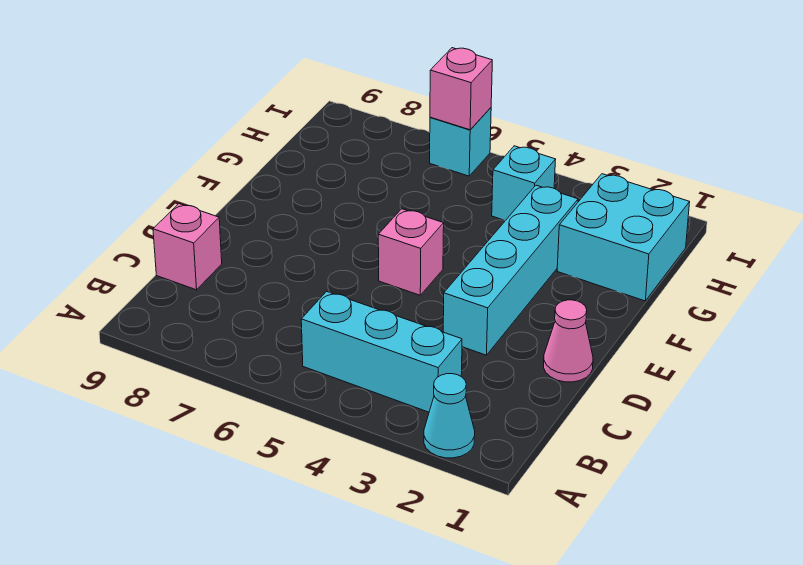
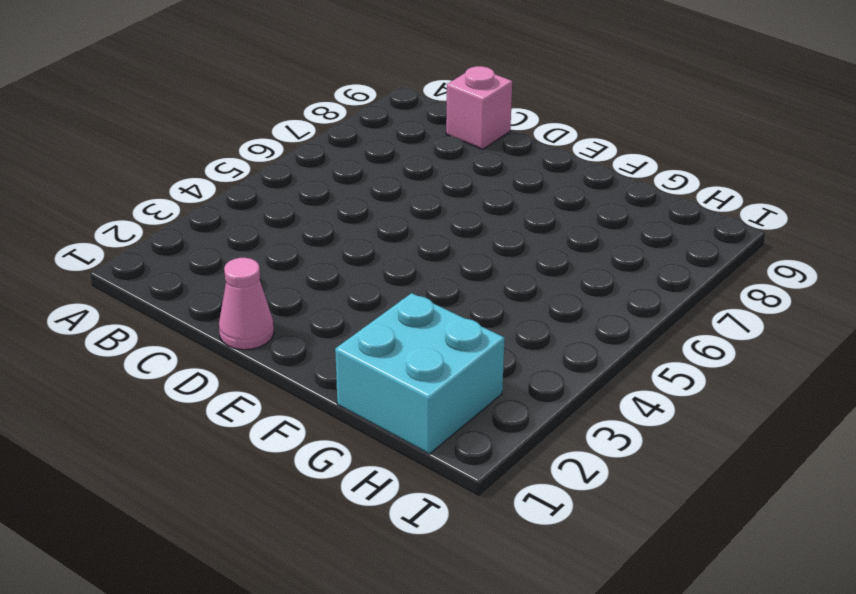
none -> cyan cone A2 level 1
none -> cyan brick B3:B5 level 1

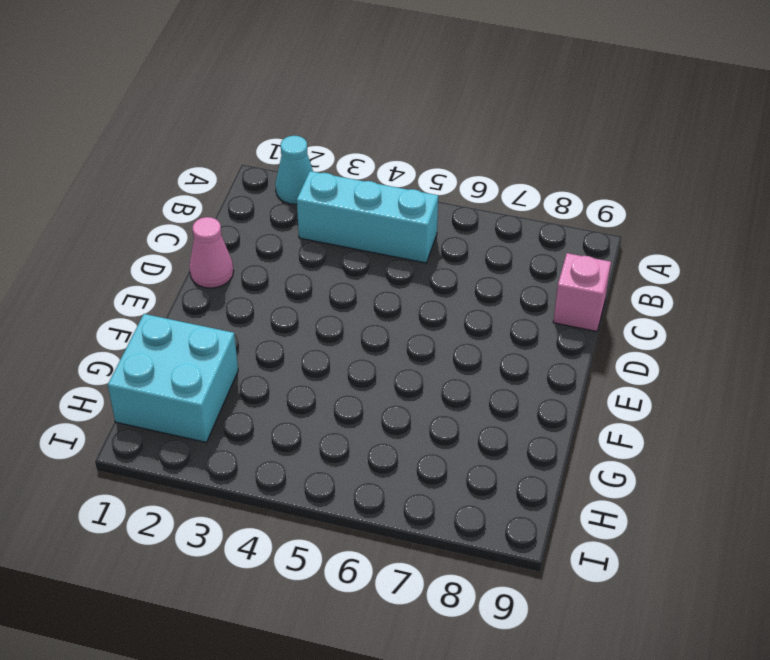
none -> cyan brick D3:G3 level 1
none -> pink brick E5 level 1

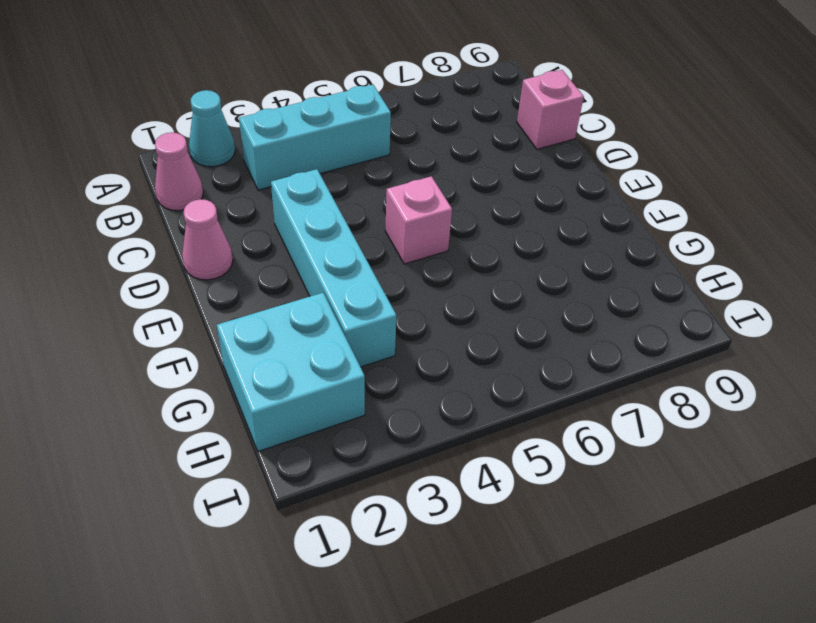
pink cone B1 level 1 -> none
none -> cyan brick H4 level 1
none -> cyan brick I6 level 1

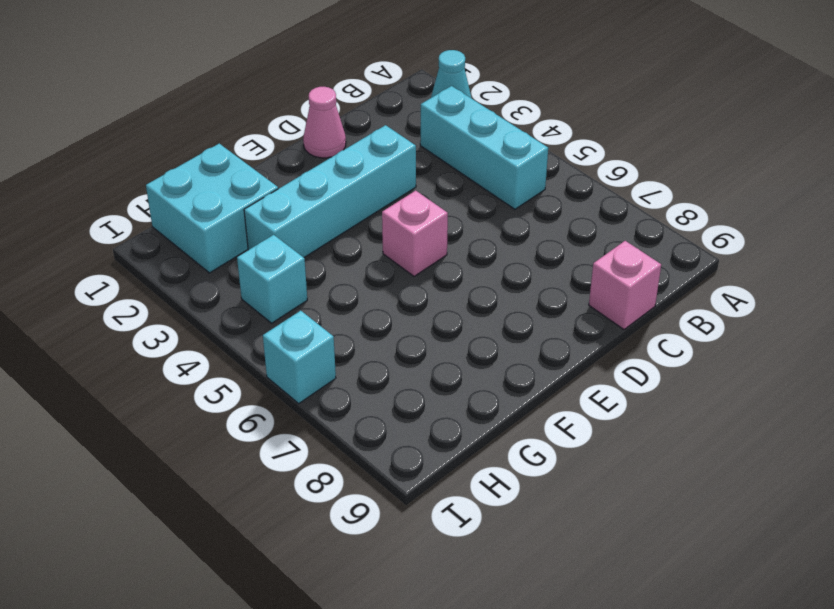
none -> pink brick I6 level 2

